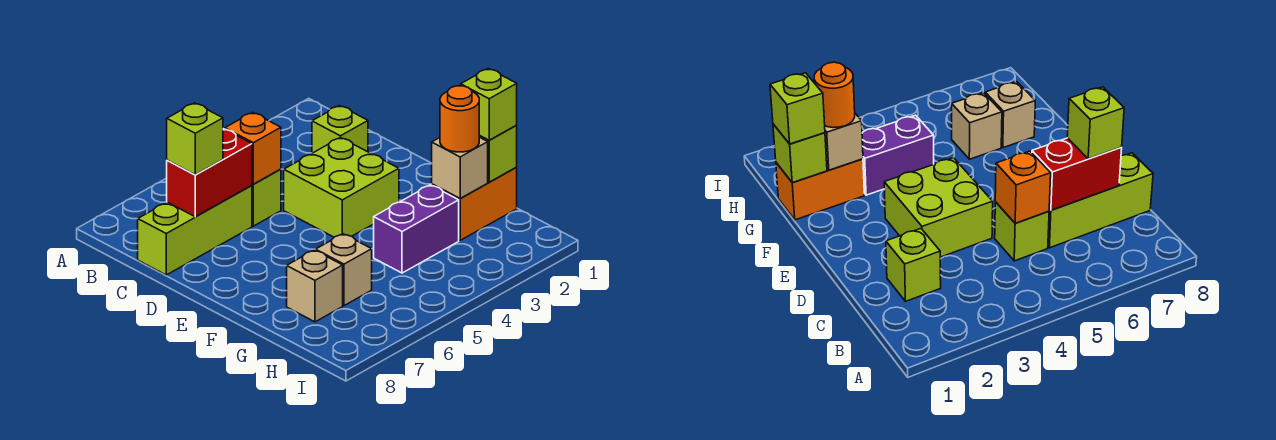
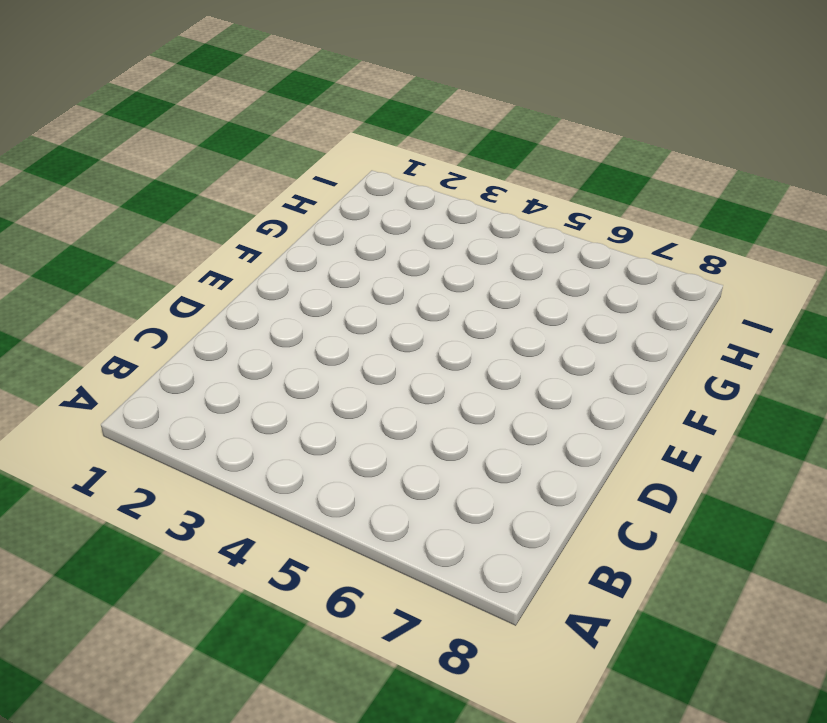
none -> lime brick C2 level 1
none -> lime brick C5 level 1
none -> lime brick C6:C8 level 1

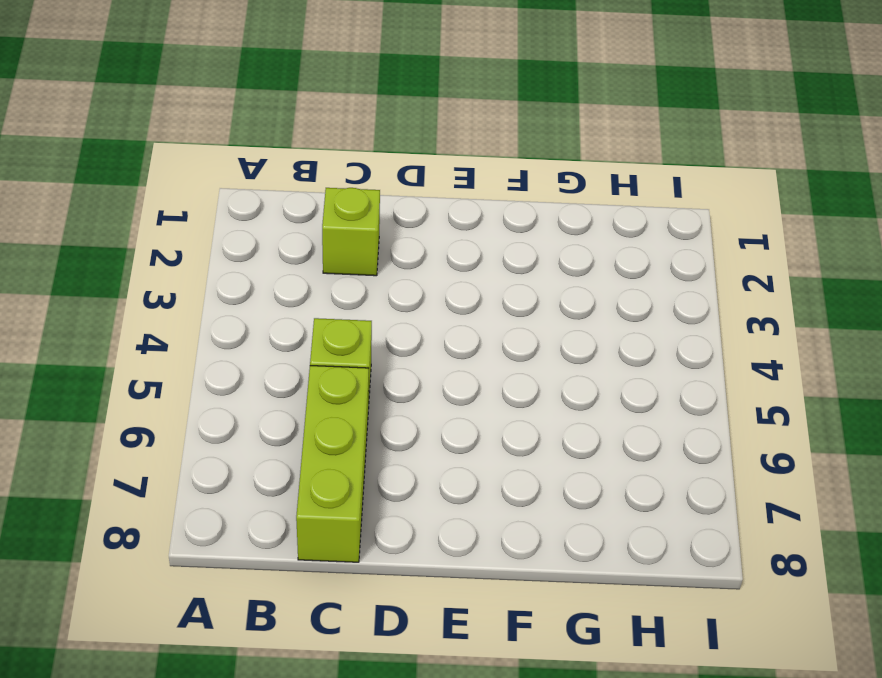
none -> lime brick D3:E4 level 1
none -> orange brick G1:G2 level 1
none -> purple brick G3:G4 level 1

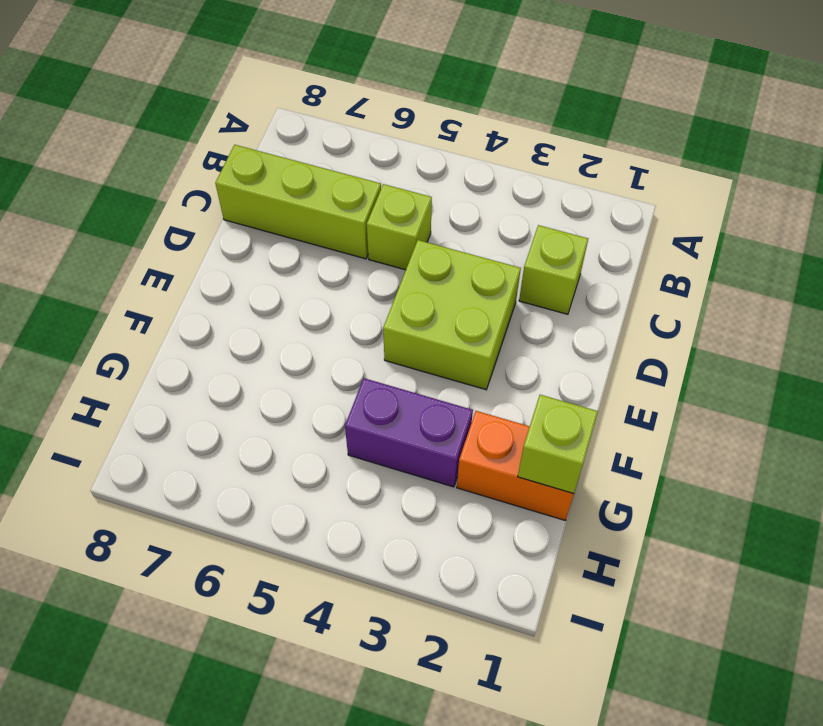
none -> tan brick G6 level 1
none -> tan brick G7 level 1
none -> orange brick C5 level 2

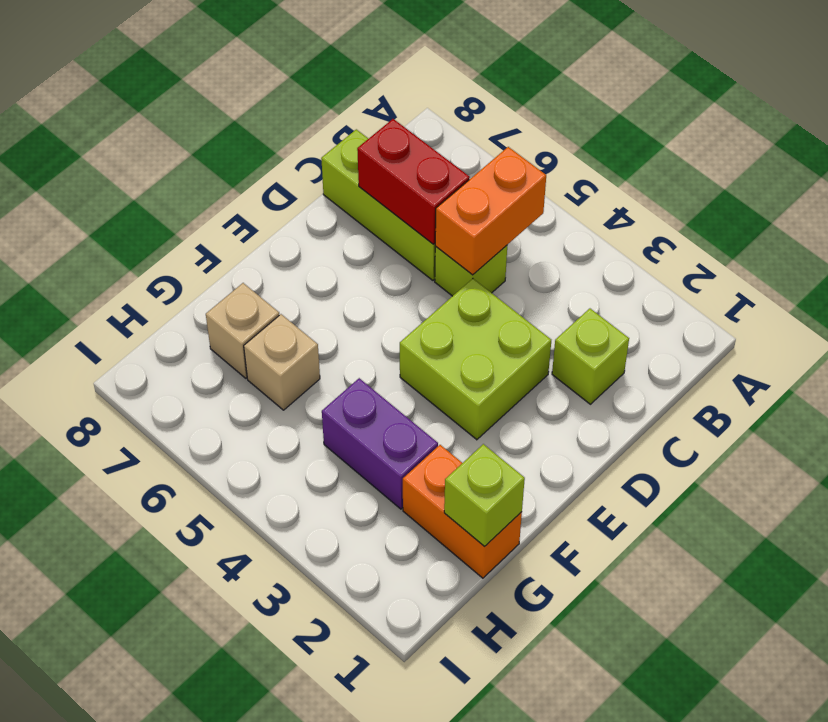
orange brick B5:C5 level 2 -> orange brick C5 level 2
none -> tan brick G2 level 2
none -> lime brick C7 level 3
none -> lime brick G1 level 3

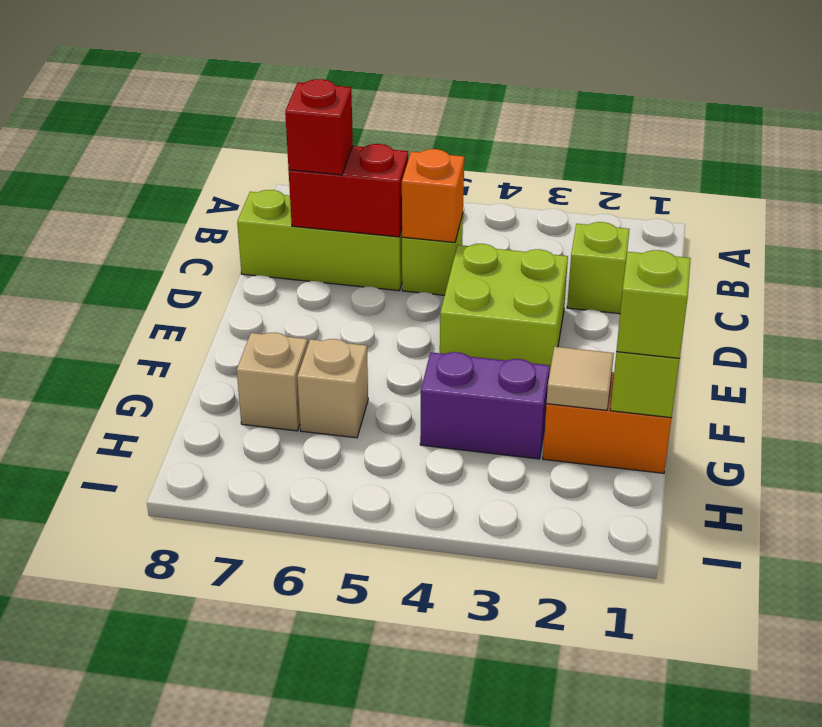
red brick C7 level 3 -> lime brick C7 level 3
tan tile G2 level 2 -> tan brick G2 level 2
none -> orange round brick G2 level 3

